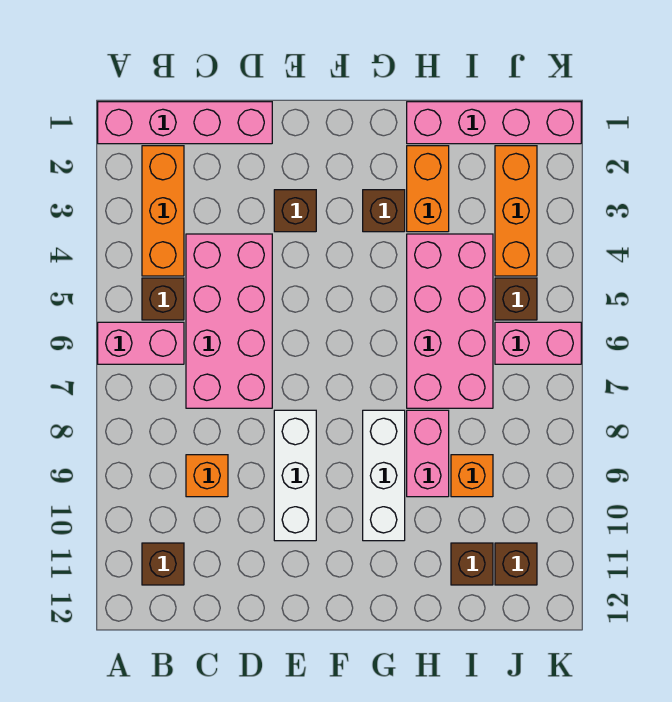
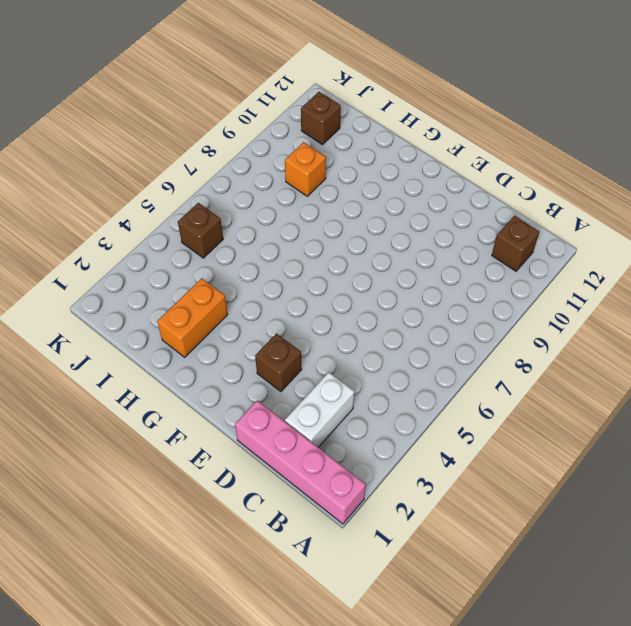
white brick C2:C3 level 1 -> none
none -> pink brick A6:B6 level 1
none -> orange brick B2:B4 level 1
none -> brown brick B5 level 1

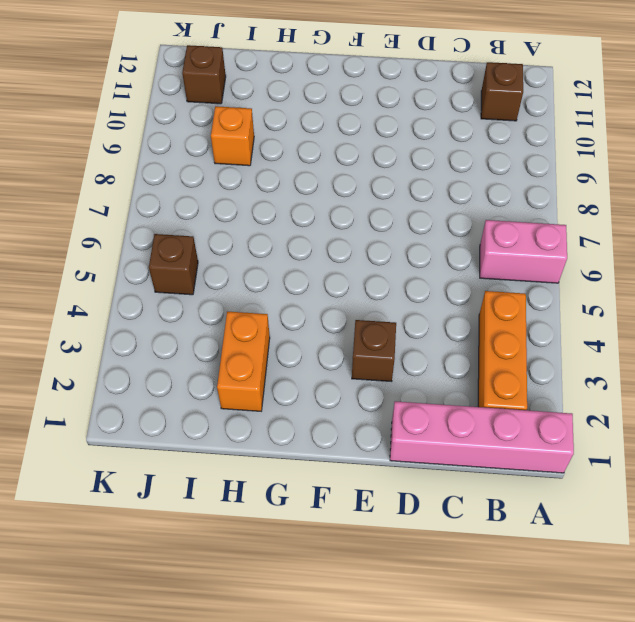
none -> brown brick B5 level 1
none -> pink brick C4:D7 level 1
none -> orange brick C9 level 1

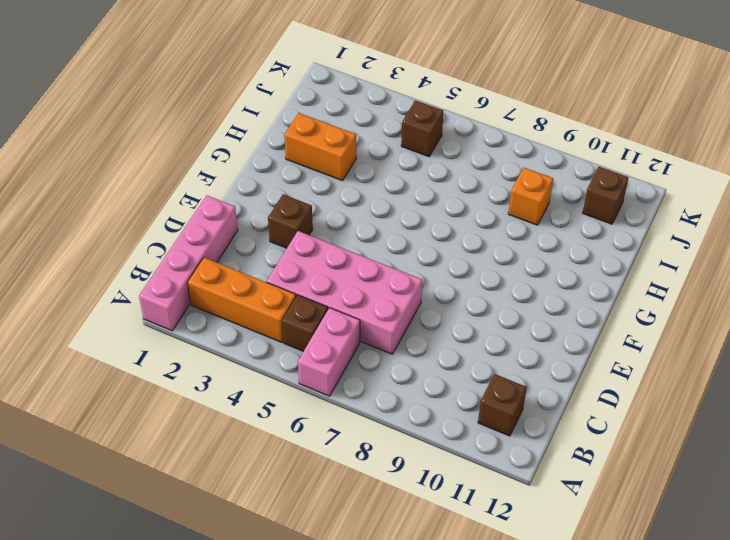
none -> orange brick C9 level 1
none -> white brick E8:E10 level 1
none -> brown brick G3 level 1

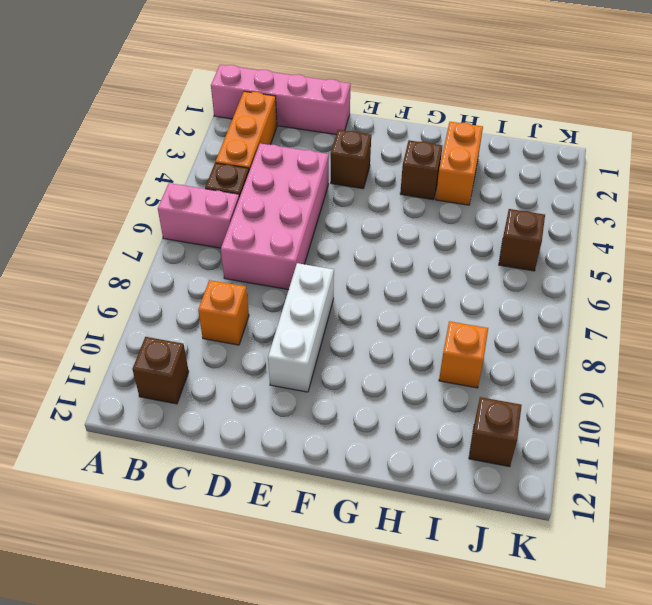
none -> white brick G8:G10 level 1
none -> pink brick H1:K1 level 1
none -> pink brick H4:I7 level 1

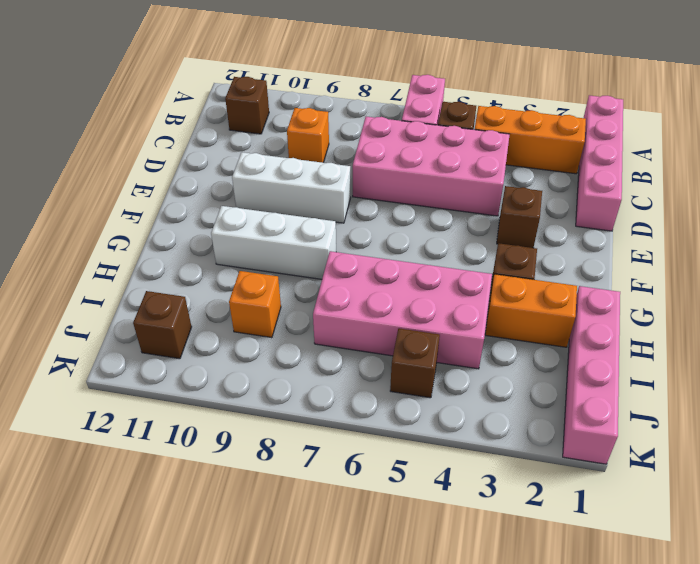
none -> pink brick H8:H9 level 1
none -> brown brick I11 level 1
none -> orange brick J2:J4 level 1

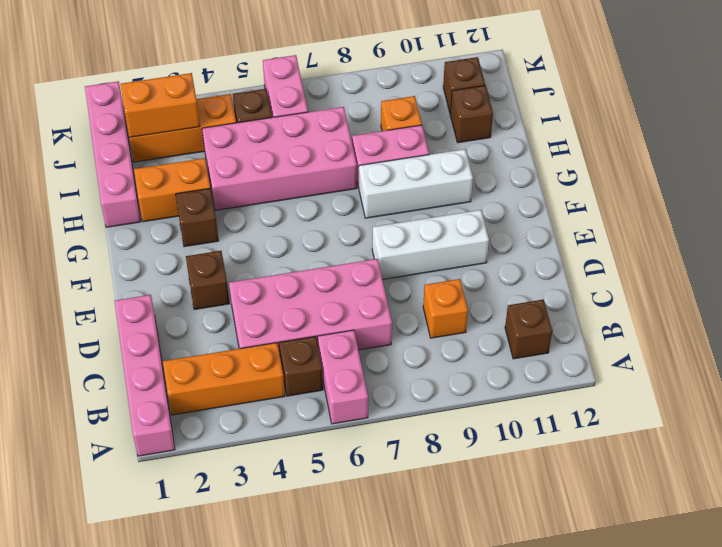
orange brick J2:J3 level 2 -> none

